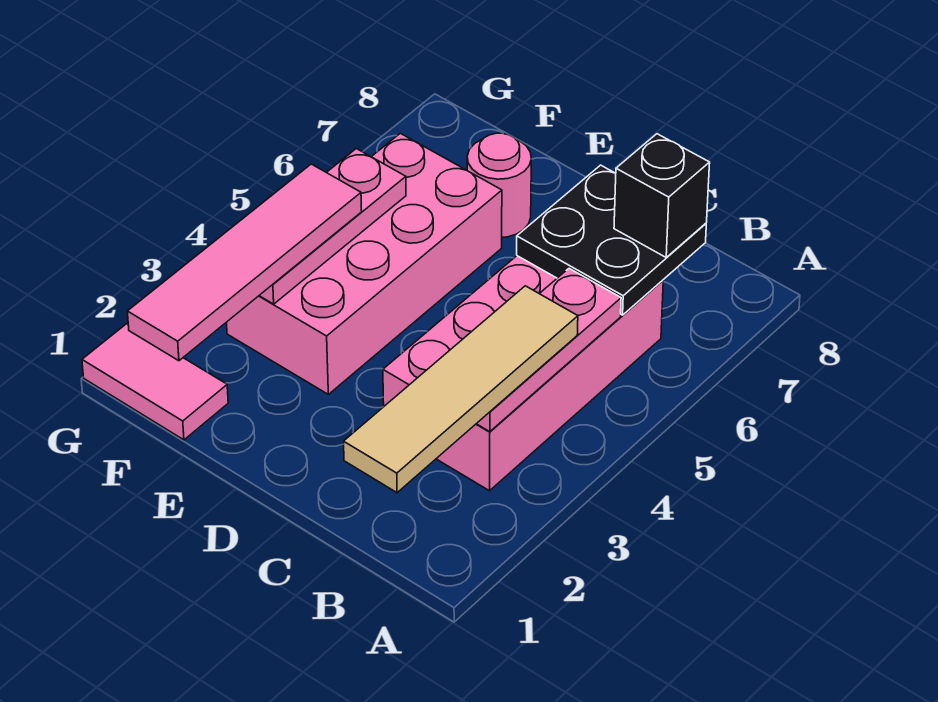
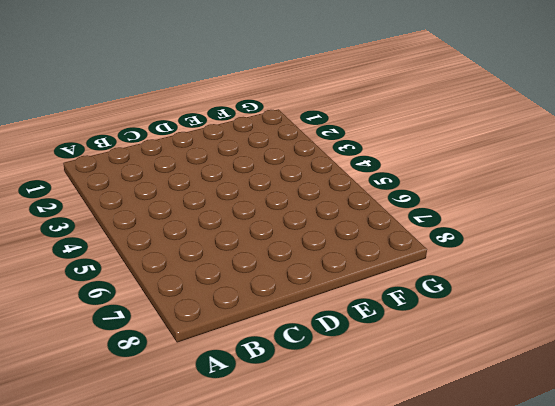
none -> pink brick B3:C6 level 1
none -> pink brick E3:F6 level 1

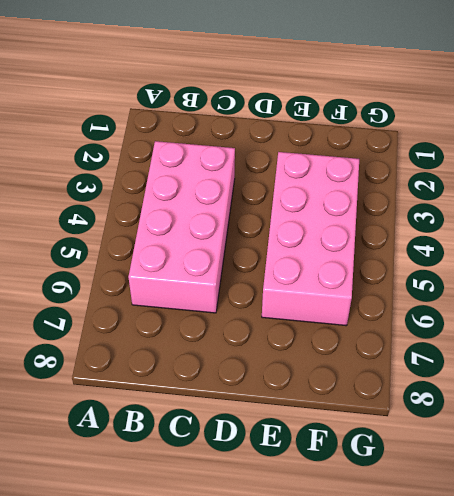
none -> pink round brick E7 level 1
none -> pink tile F1:G1 level 1

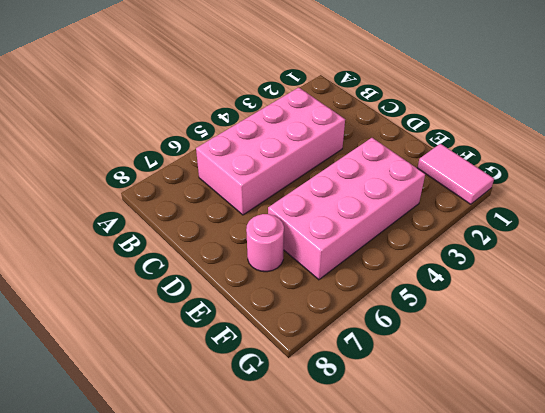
none -> pink plate B3:B5 level 2
none -> black plate B6:C7 level 2

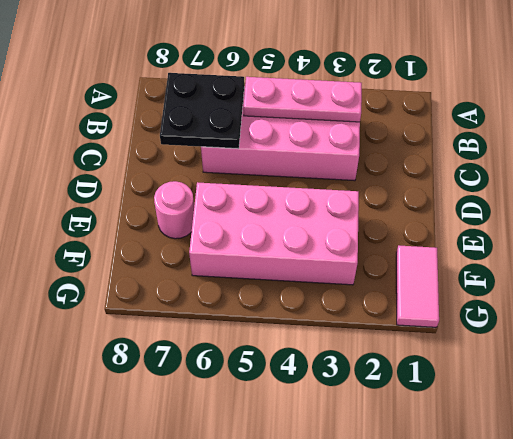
none -> pink plate F3:F5 level 2
none -> tan tile B1:B4 level 3

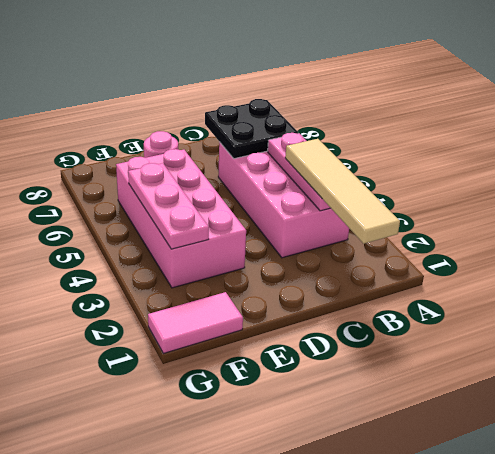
none -> black brick B7 level 3
none -> pink tile F1:F4 level 3

